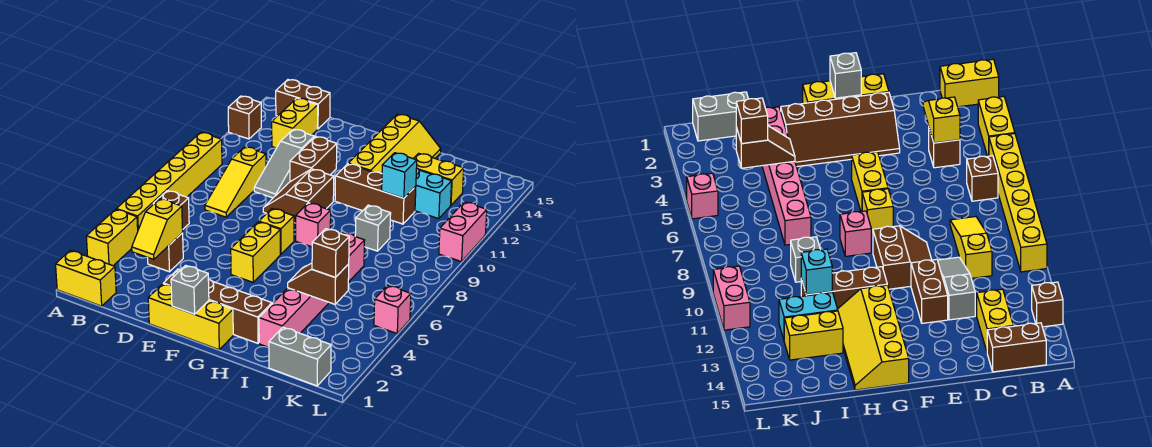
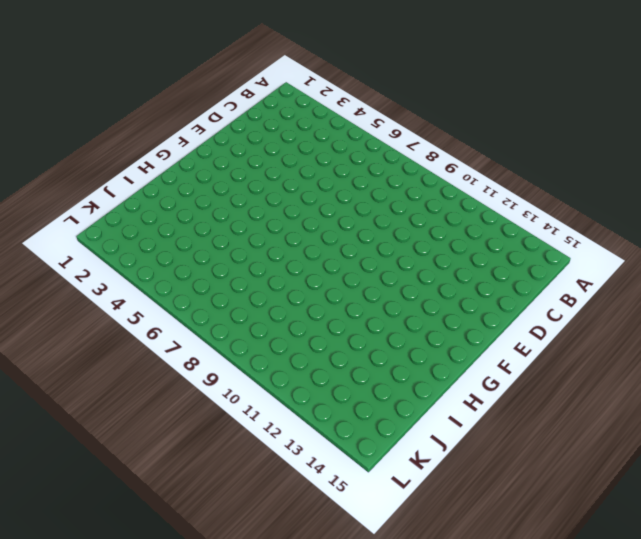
none -> yellow brick A1:B1 level 1
none -> yellow brick A3:A4 level 1
none -> yellow brick A5:A10 level 1
none -> brown brick A13 level 1

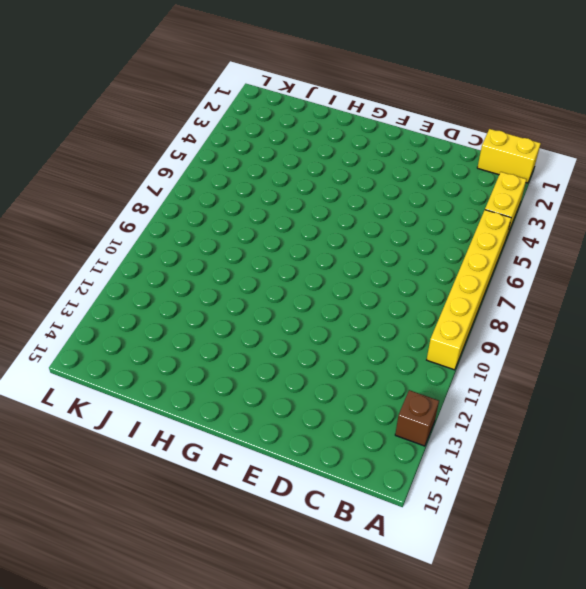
none -> brown brick B6 level 1
none -> brown brick B15:C15 level 1
none -> brown brick C4 level 1
none -> yellow slope C8:C10 level 1 top 10

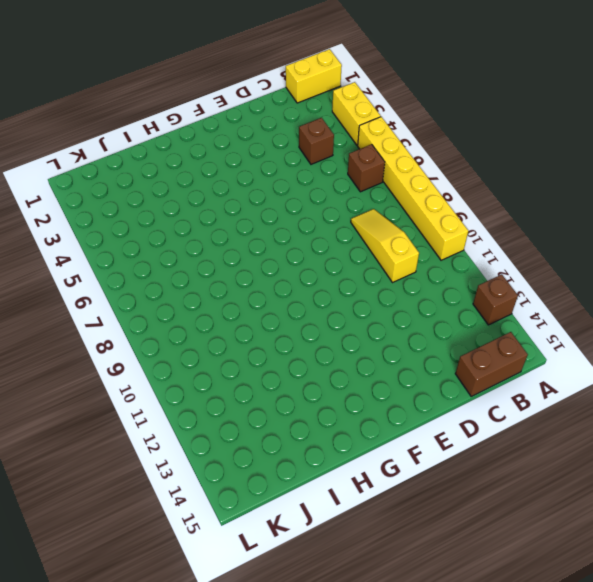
none -> yellow brick C13:C14 level 1
none -> grey slope D10:D12 level 1 top 12
none -> yellow brick E1:G1 level 1
none -> brown slope E2:H3 level 1 top 2

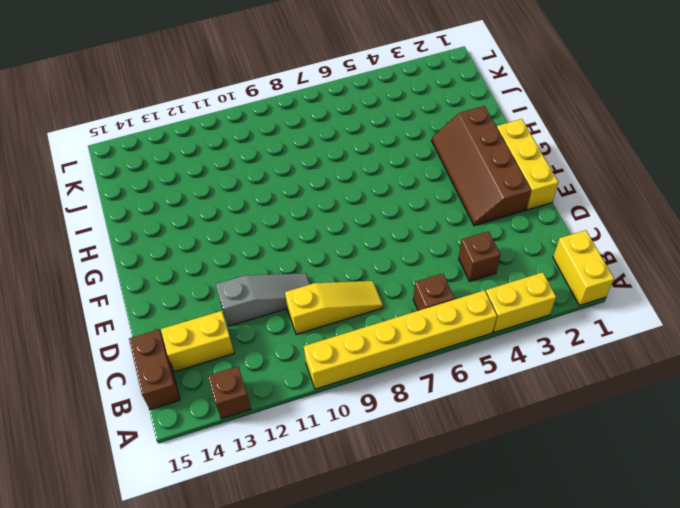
none -> brown slope E9:F10 level 1 top F
none -> brown brick E11:E12 level 1
none -> yellow brick F5:F6 level 1
none -> yellow brick F7 level 1

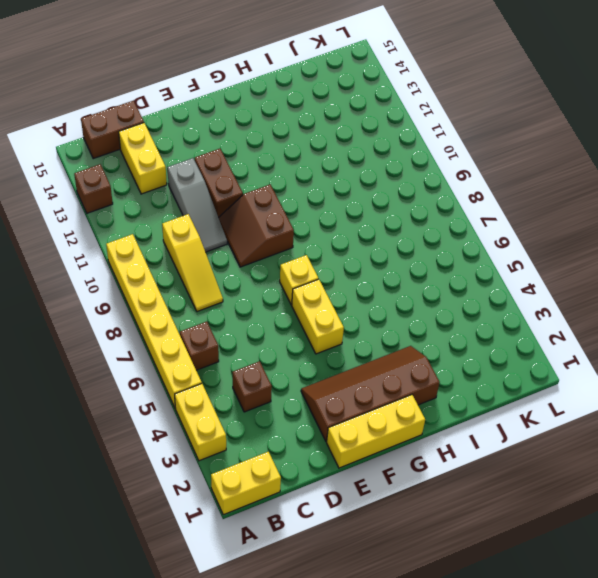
none -> pink brick G8 level 1
none -> brown brick G11:I11 level 1
none -> yellow slope G12:H15 level 1 top G
none -> pink brick I2:I7 level 1

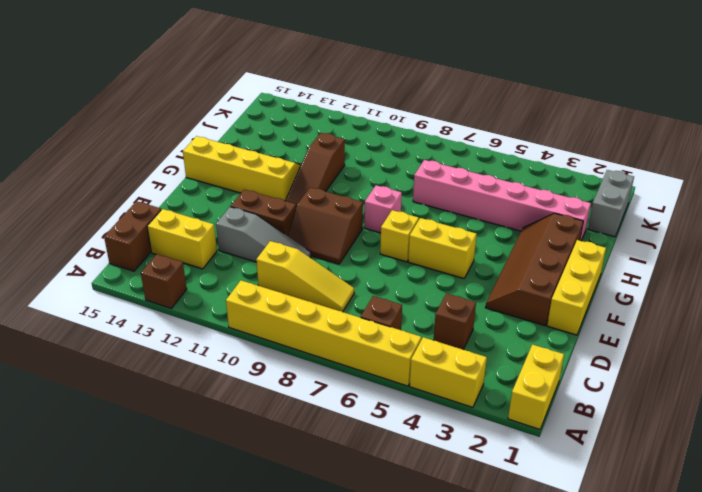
brown slope G11:I11 level 1 top I -> brown brick G11:I11 level 1
none -> grey brick I9 level 1
none -> cyan brick I12:J12 level 1
none -> yellow brick I13:J13 level 1
none -> pink brick L5 level 1

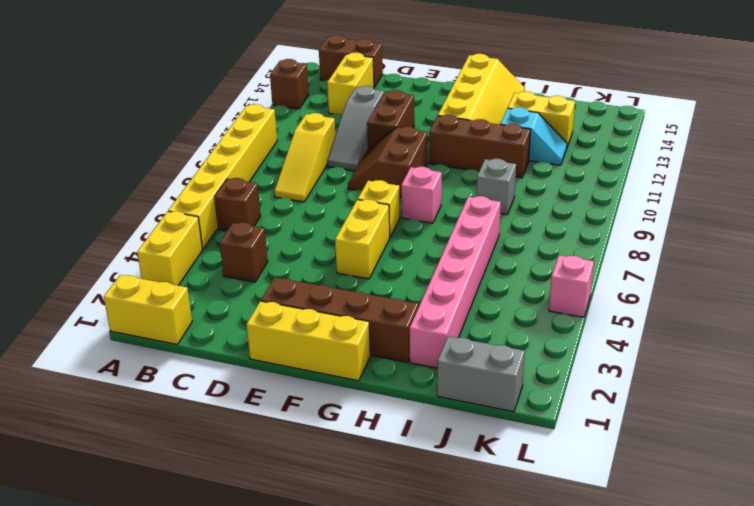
cyan slope I12:J12 level 1 top I -> cyan brick I12:J12 level 1
none -> pink brick L10:L11 level 1
none -> yellow slope C3:C4 level 2 top 4
none -> grey brick F1 level 2
none -> brown slope I4:J4 level 2 top J

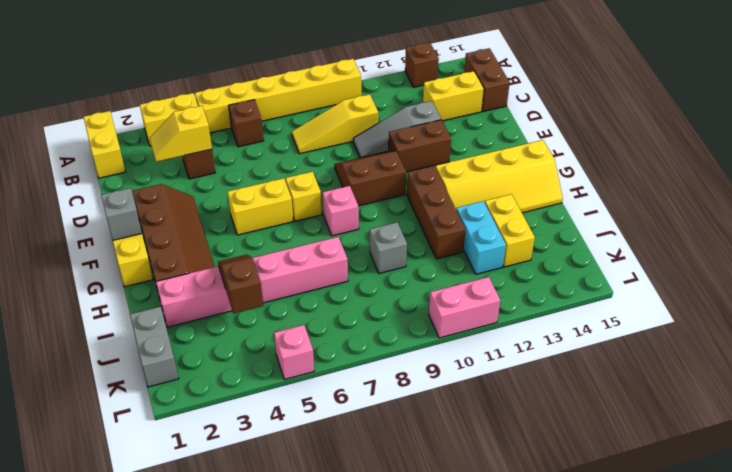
none -> cyan brick I11 level 2
none -> brown brick J4 level 3

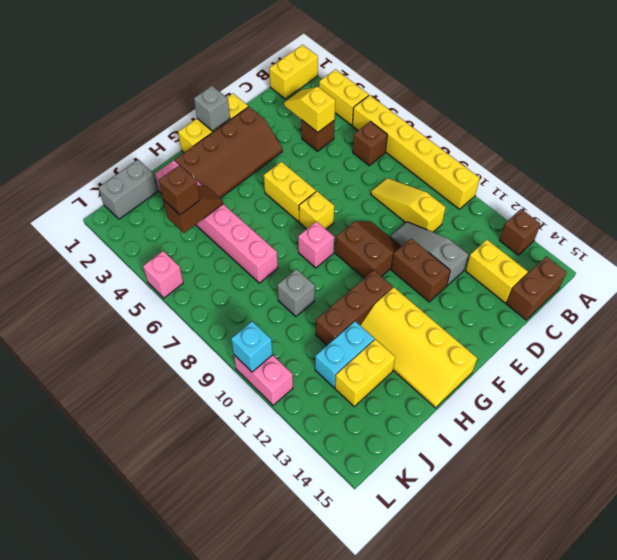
cyan brick L10 level 2 -> cyan brick I11 level 2

